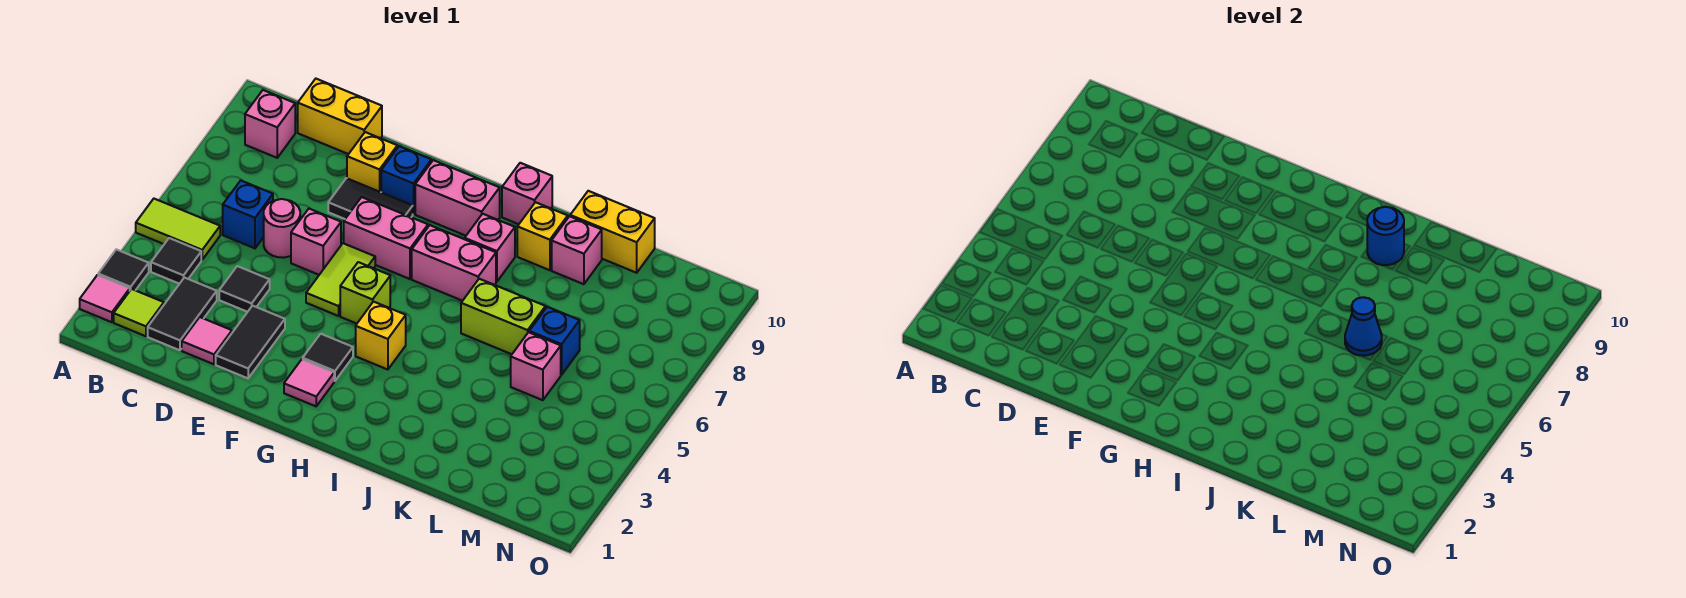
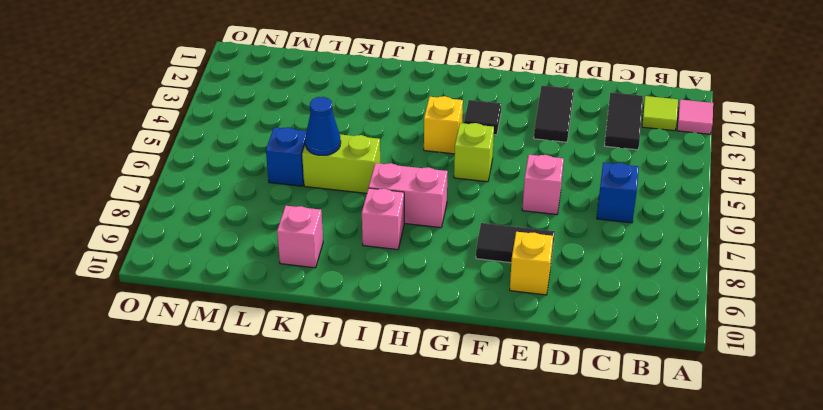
none -> black tile A3 level 1
none -> lime tile A5:B5 level 1
none -> black tile B4 level 1
none -> pink brick B9 level 1

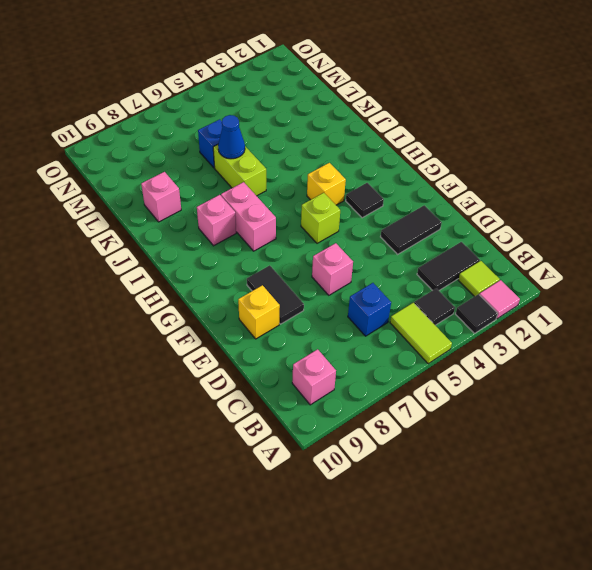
none -> yellow brick C10:D10 level 1
none -> pink tile D2 level 1
none -> black tile D4 level 1
none -> pink round brick D6 level 1

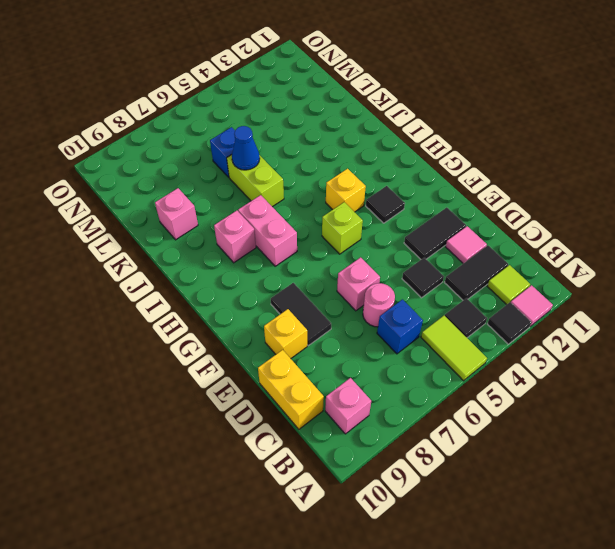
none -> lime tile F5:F6 level 1
none -> pink brick F7:G7 level 1
none -> blue brick F9 level 1
none -> pink tile G2 level 1

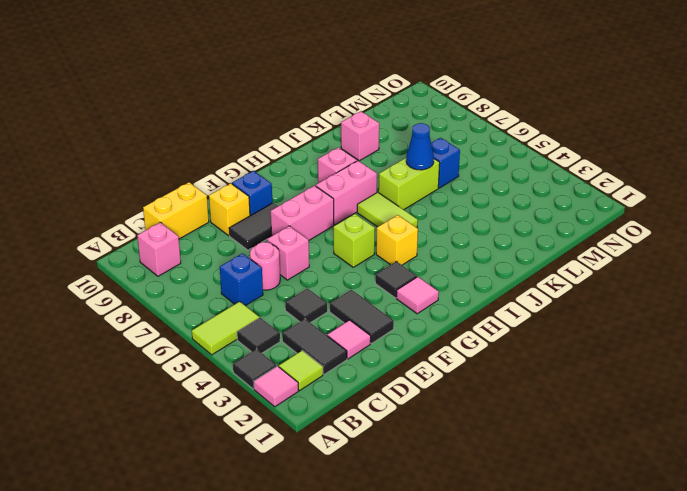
lime tile I5:I6 level 1 -> lime tile F5:F6 level 1
none -> pink brick G9:H9 level 1
none -> pink brick I10 level 1
none -> yellow brick J9 level 1
none -> yellow brick K10:L10 level 1

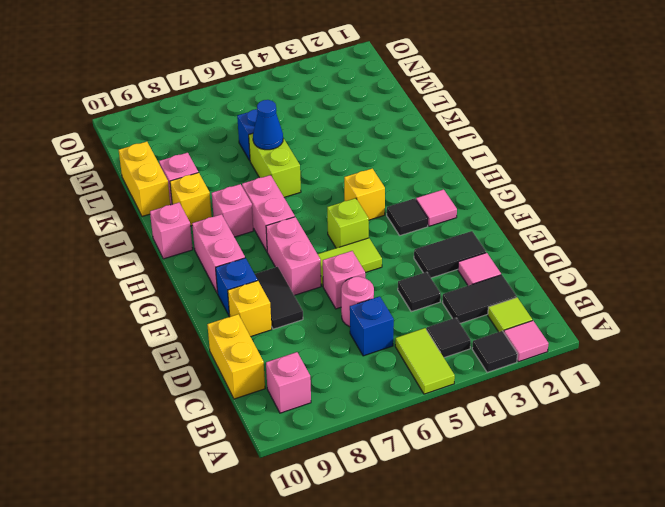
none -> pink brick L5 level 1
none -> blue round brick J9 level 2

